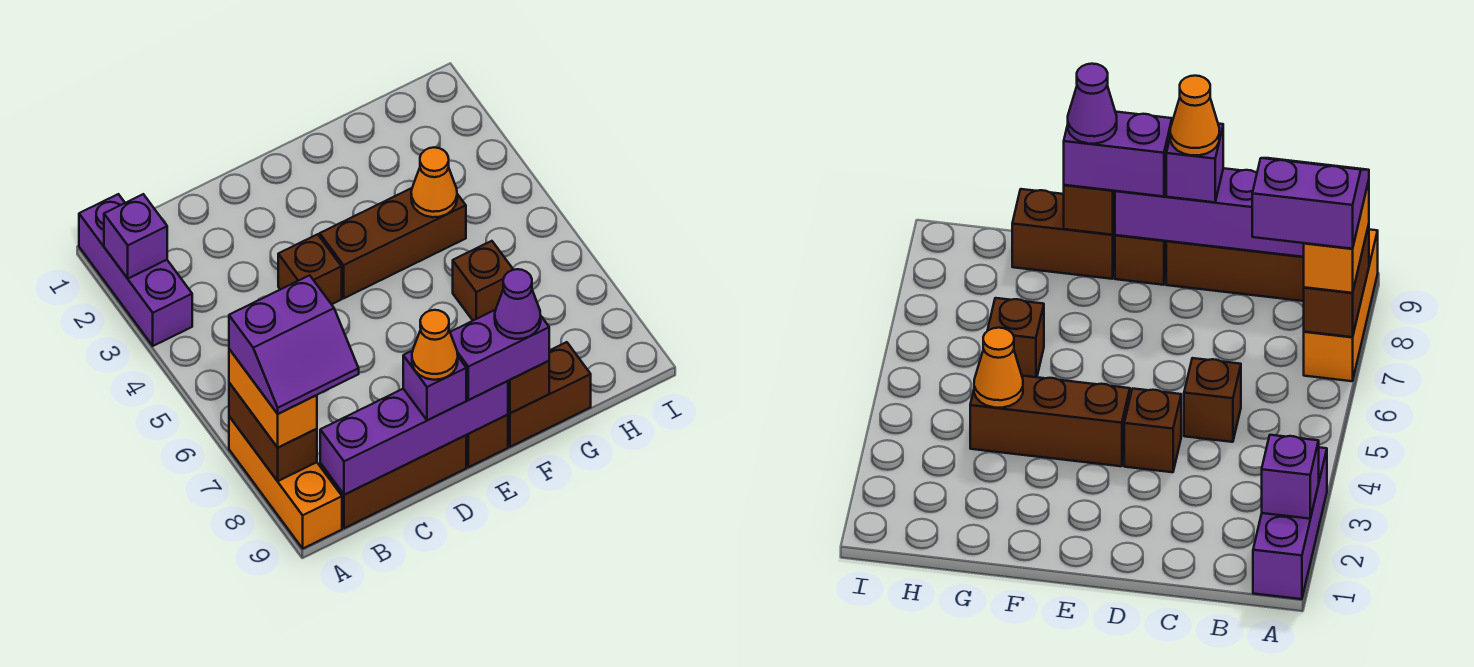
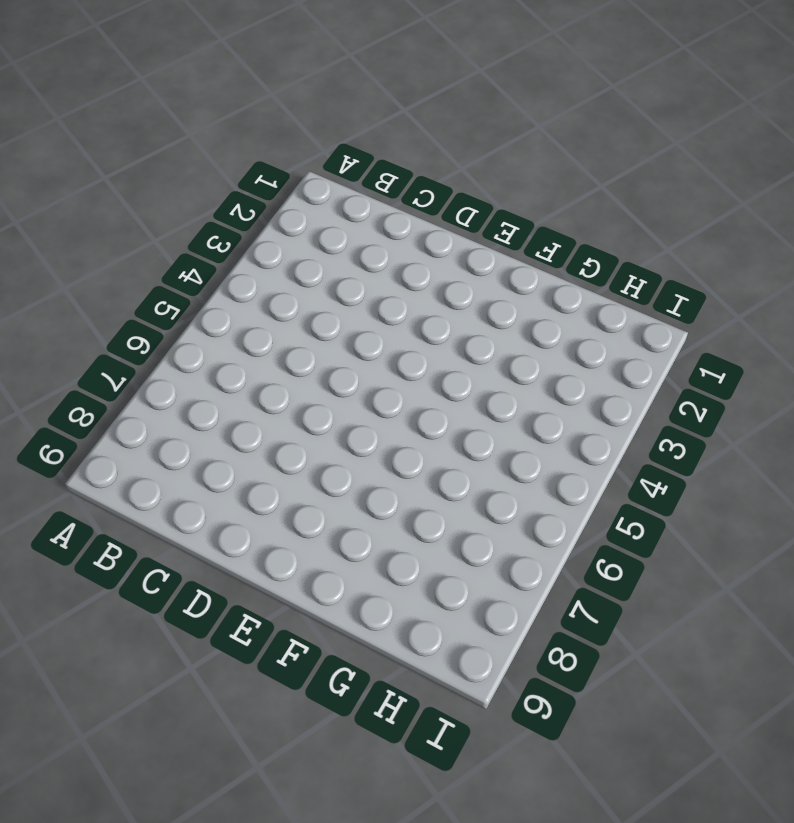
none -> purple brick A1:A3 level 1
none -> orange brick A7:A9 level 1
none -> brown brick B9:D9 level 1

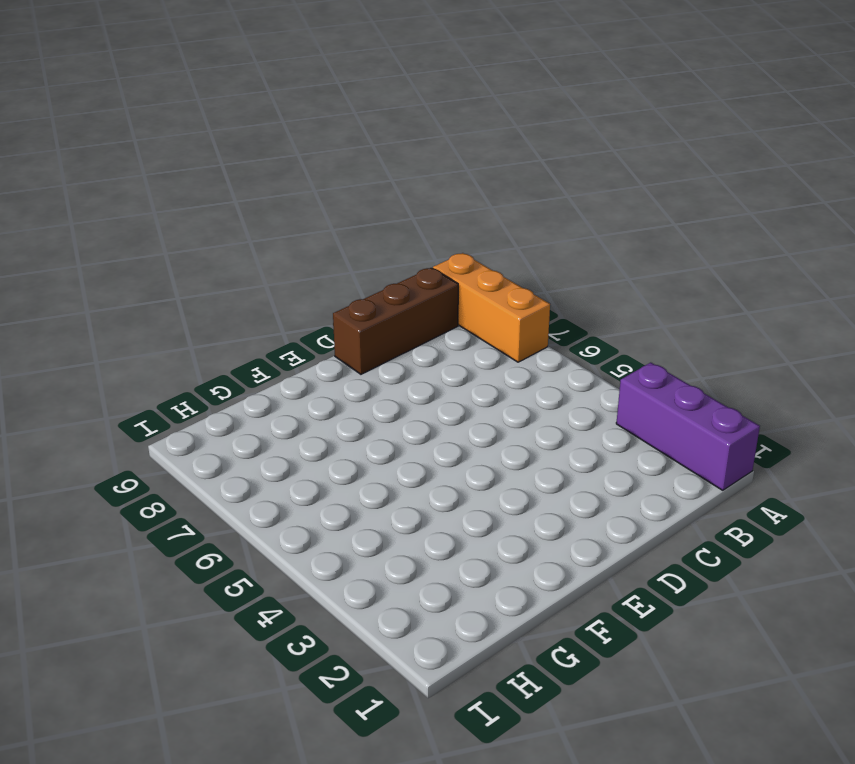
none -> brown brick C5 level 1
none -> brown brick D4 level 1
none -> brown brick E4:G4 level 1

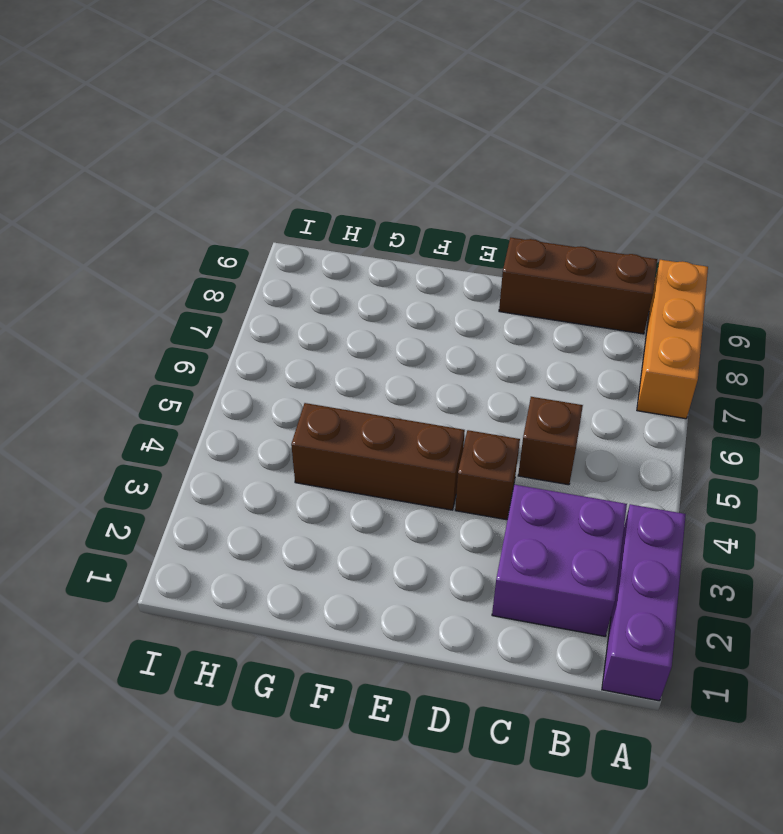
purple brick B2:C3 level 1 -> none
none -> brown brick E9 level 1
none -> brown brick F9:G9 level 1
none -> brown brick G6 level 1

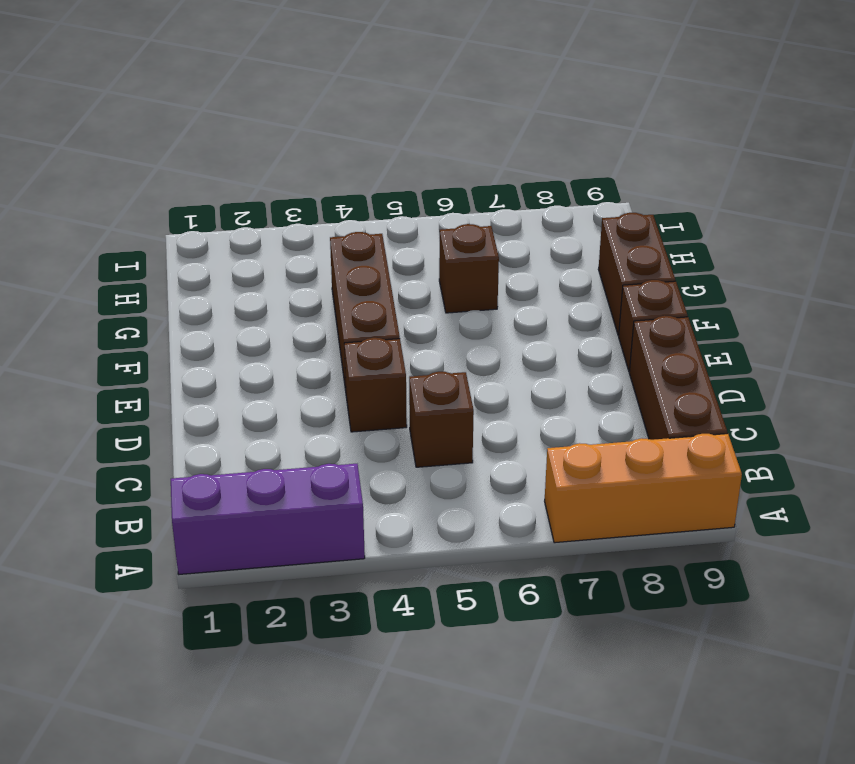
none -> purple brick A2 level 2
none -> brown brick A7:A8 level 2
none -> purple brick B9:E9 level 2

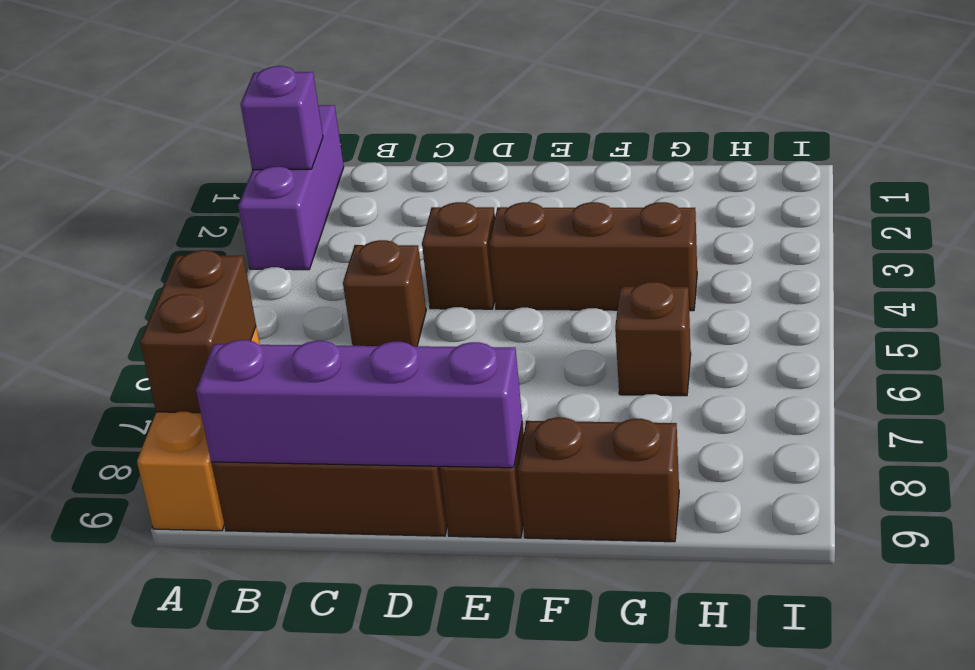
none -> brown brick F9 level 2
none -> orange cone G4 level 2
none -> orange brick A7:A8 level 3

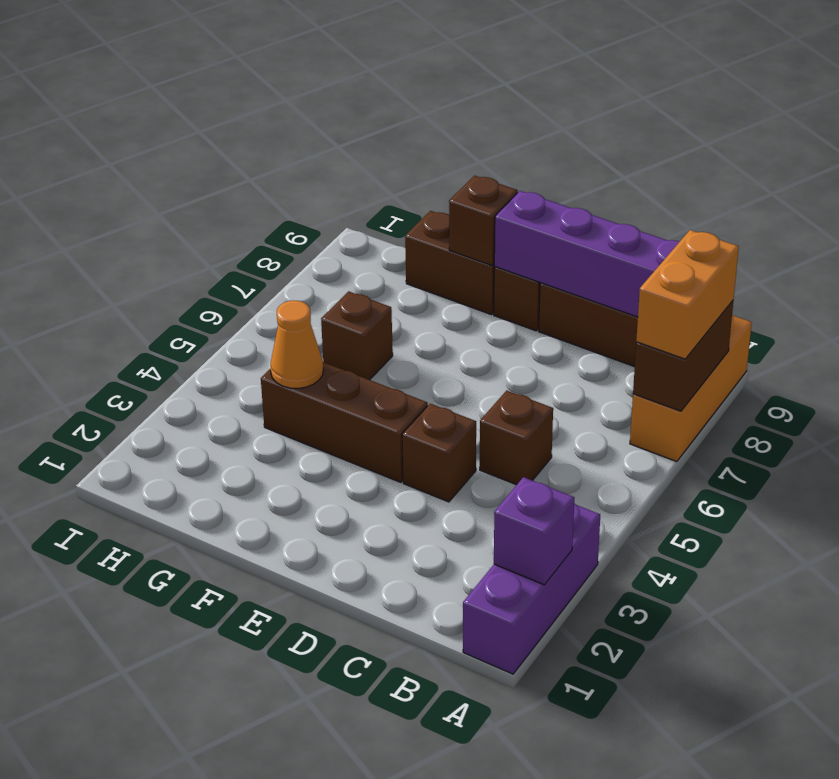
none -> purple brick D9 level 3
none -> purple brick E9:F9 level 3
none -> purple slope A7:B8 level 4 top 7

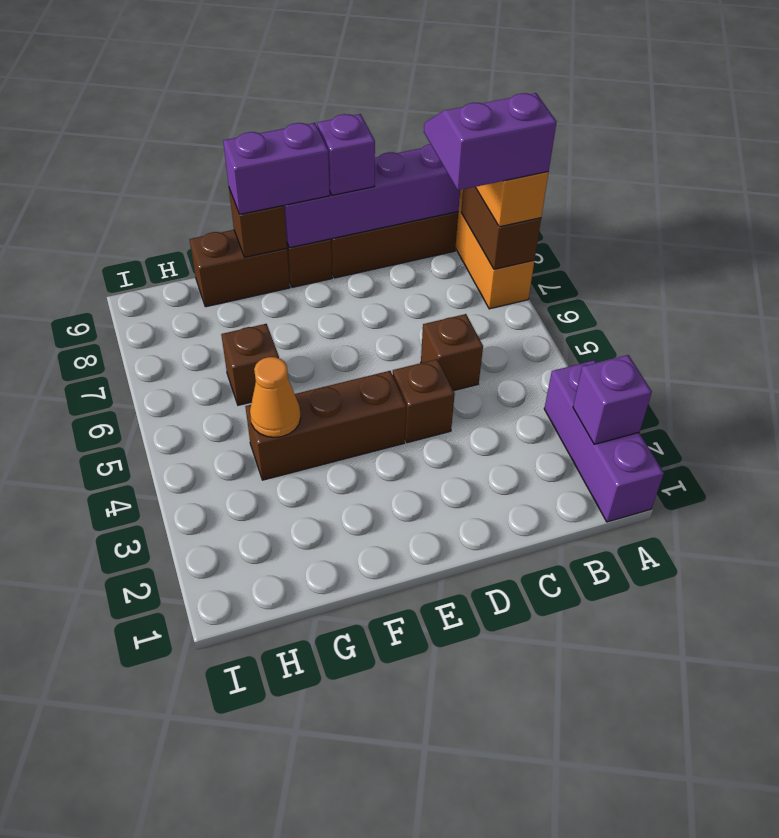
none -> orange cone D9 level 4
none -> purple cone F9 level 4

